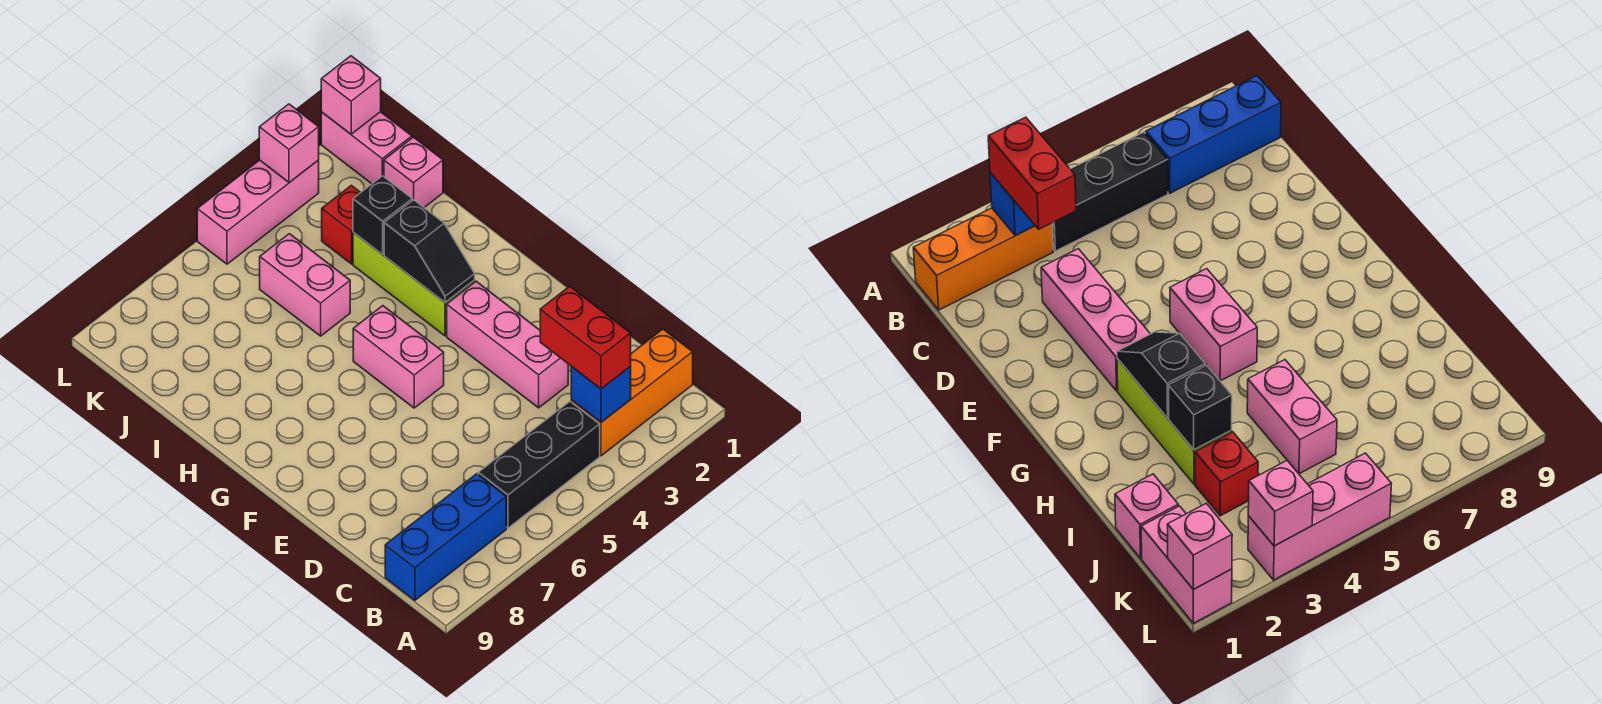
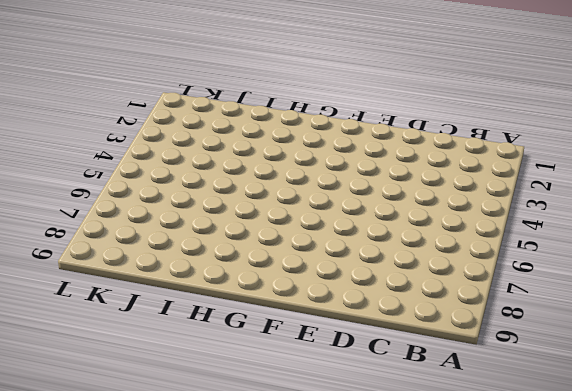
none -> orange brick B1:B3 level 1
none -> black brick B4:B6 level 1
none -> blue brick B7:B9 level 1

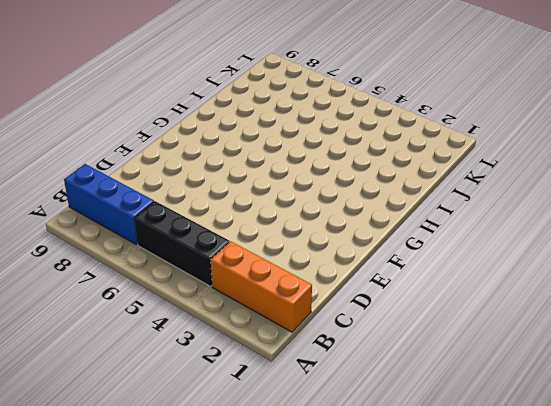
none -> pink brick D3:F3 level 1
none -> pink brick F5:G5 level 1
none -> lime brick G3:I3 level 1

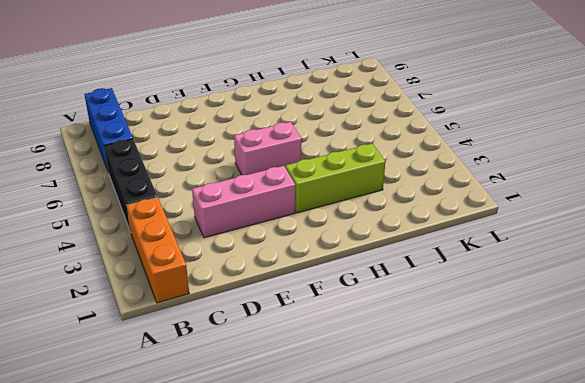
none -> pink brick I5:J5 level 1
none -> pink brick J1 level 1
none -> red brick J3 level 1

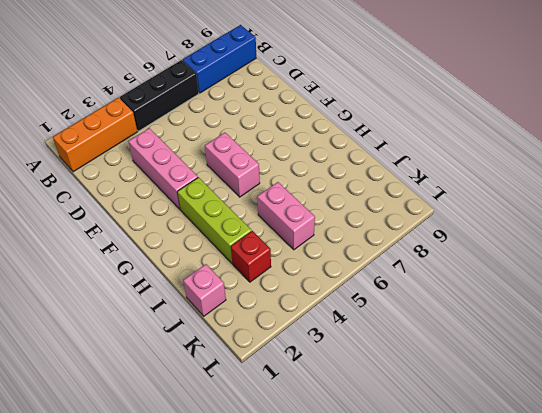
none -> pink brick K1:L1 level 1
none -> pink brick L3:L5 level 1
none -> blue brick B3 level 2

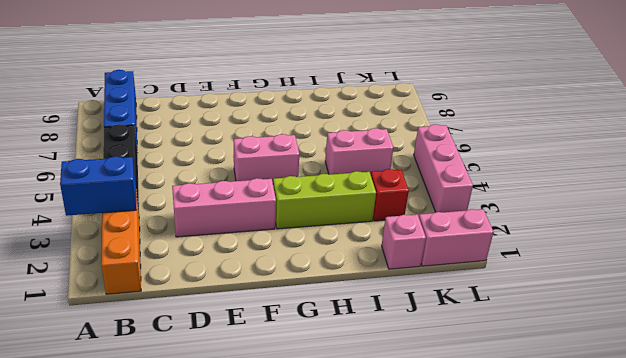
blue brick A3:B3 level 2 -> blue brick B3 level 2
none -> black slope G3:H3 level 2 top H
none -> black brick I3 level 2
none -> pink brick L1 level 2

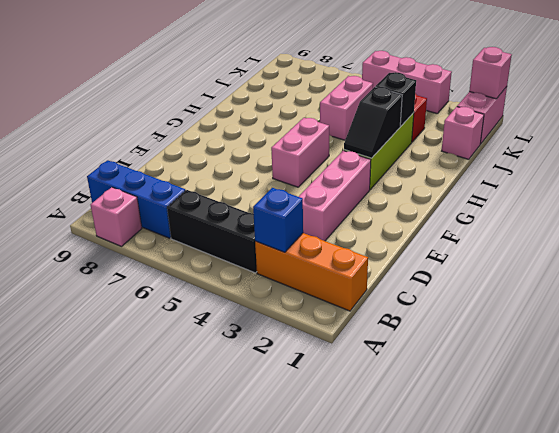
pink brick A8 level 1 -> pink brick L3 level 2
none -> red brick B3:C3 level 3

